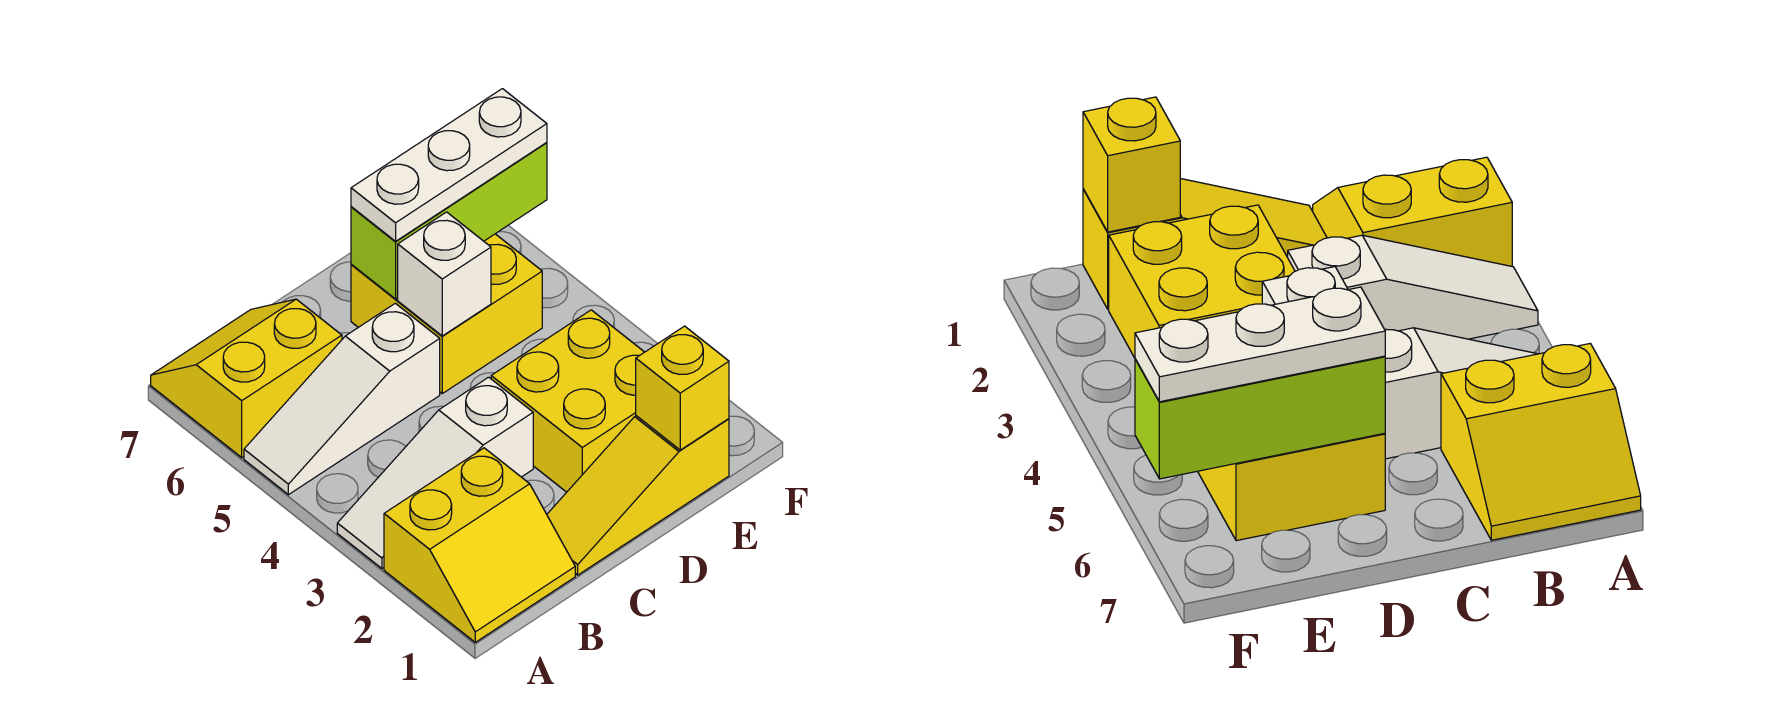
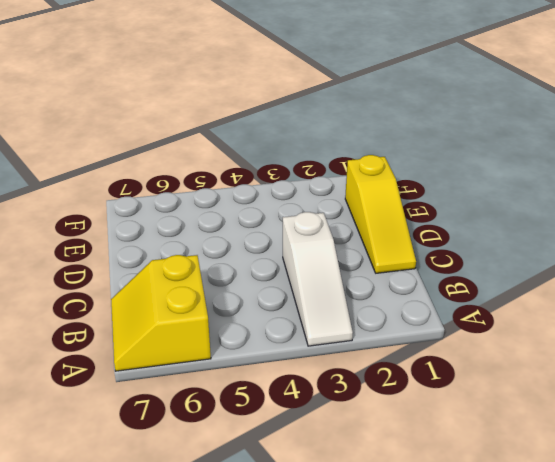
none -> yellow slope A1:B2 level 1 top 2
none -> white slope A5:C5 level 1 top C

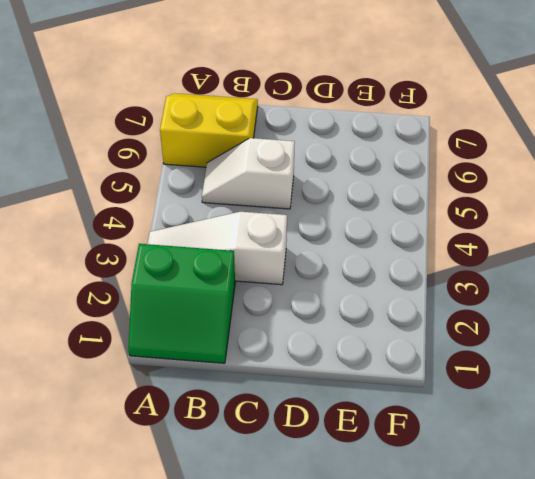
green slope A1:B2 level 1 top 2 -> yellow slope A1:B2 level 1 top 2
white slope B5:C5 level 1 top C -> white slope A5:C5 level 1 top C
none -> yellow slope C1:E1 level 1 top E
none -> yellow brick D2:E3 level 1

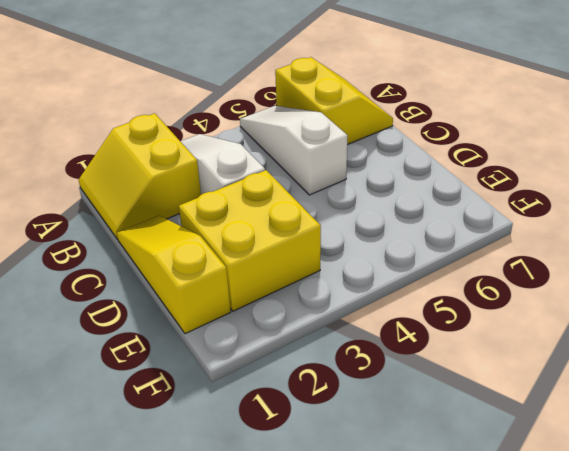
none -> yellow brick D5:E6 level 1
none -> white brick D5 level 2

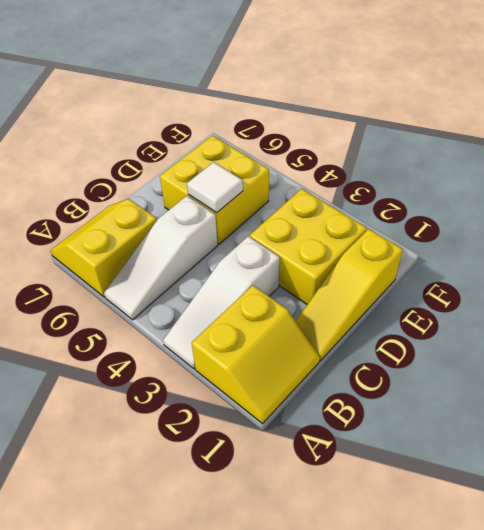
white tile D5 level 2 -> white brick D5 level 2
none -> lime brick D6:F6 level 2
none -> yellow brick E1 level 2

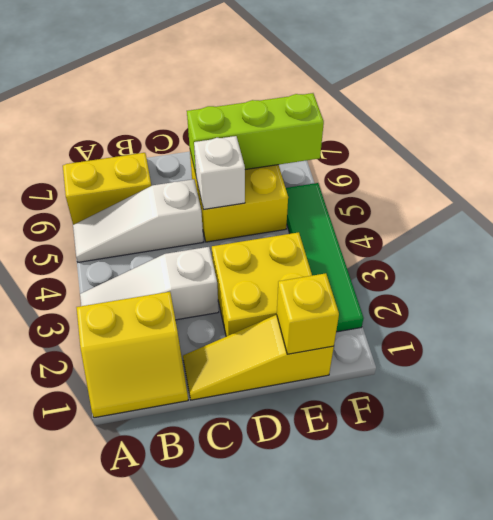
green tile F2:F5 level 1 -> none
none -> white plate D6:F6 level 3

